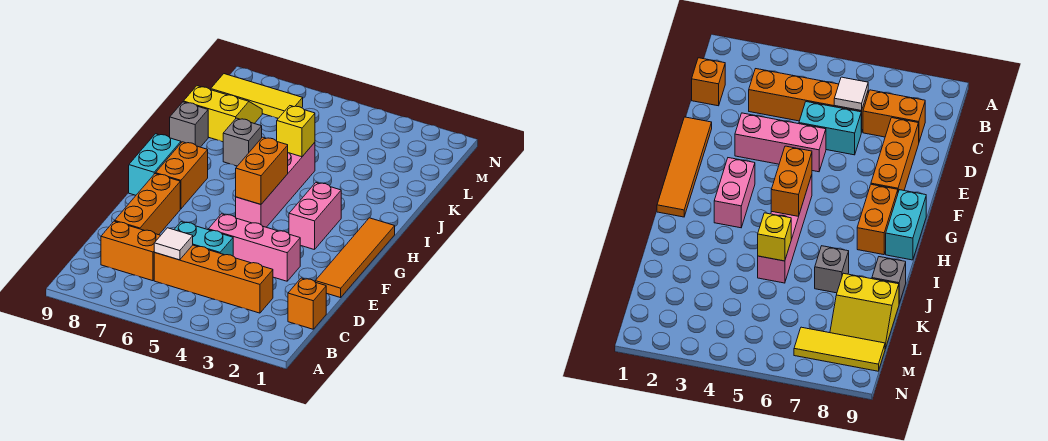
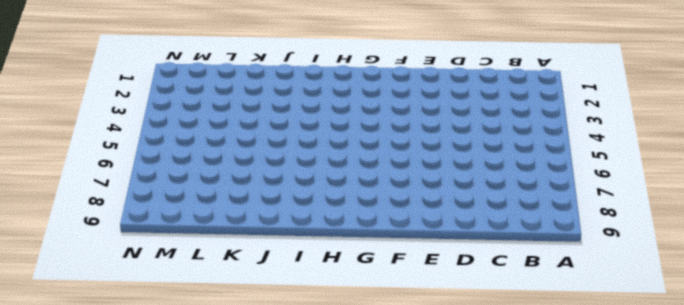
none -> orange brick C1 level 1
none -> orange brick C3:C6 level 1
none -> orange brick C7:C8 level 1

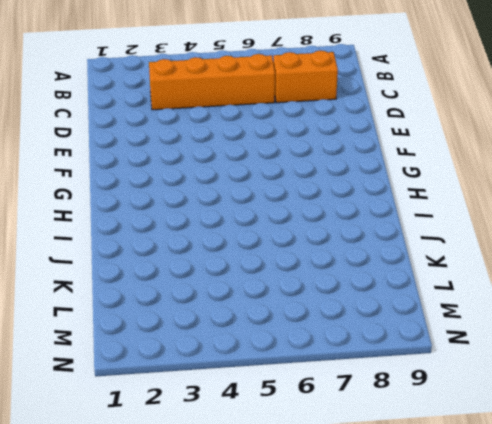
none -> orange brick C1 level 1
none -> cyan brick D5:D6 level 1
none -> orange brick D8:F8 level 1

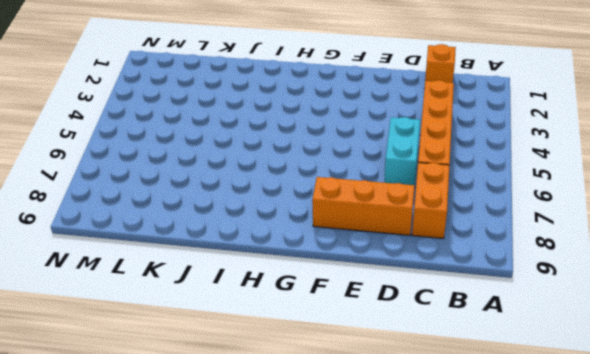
none -> orange tile E1:H1 level 1
none -> pink brick E3:E5 level 1
none -> pink brick G3:H3 level 1

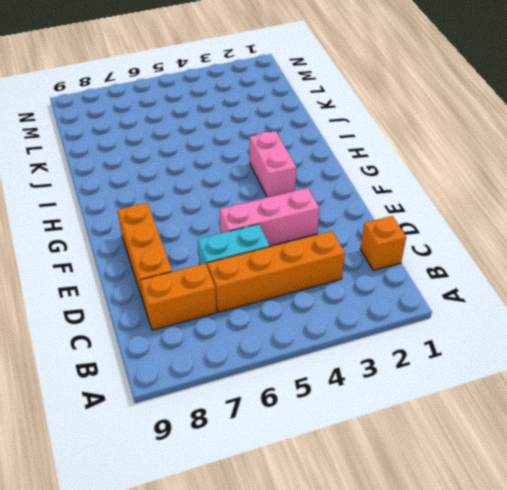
none -> orange tile E1:H1 level 1
none -> pink brick G5:J5 level 1
none -> orange brick G8:H8 level 1

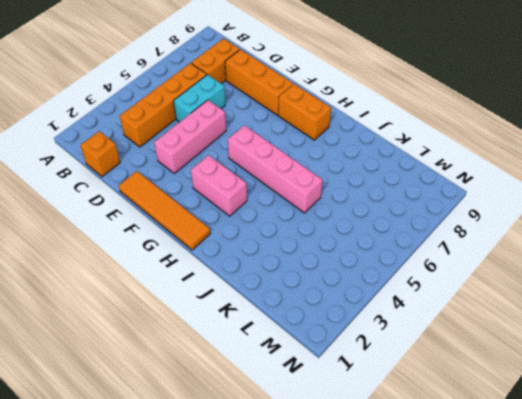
none -> cyan brick G9:H9 level 1
none -> grey brick J7 level 1
none -> grey brick J9 level 1

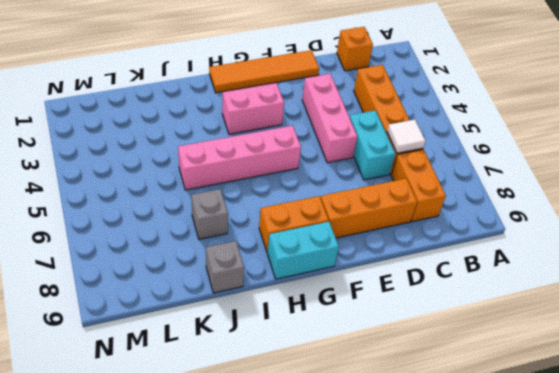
none -> yellow slope K8:L9 level 1 top K
none -> yellow tile M7:M9 level 1
none -> orange brick G5:H5 level 2

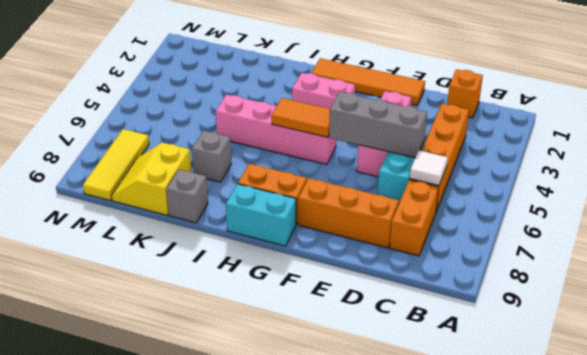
grey brick D5:F5 level 2 -> none
orange tile G5:H5 level 2 -> orange brick G5:H5 level 2
none -> yellow brick J5 level 2

